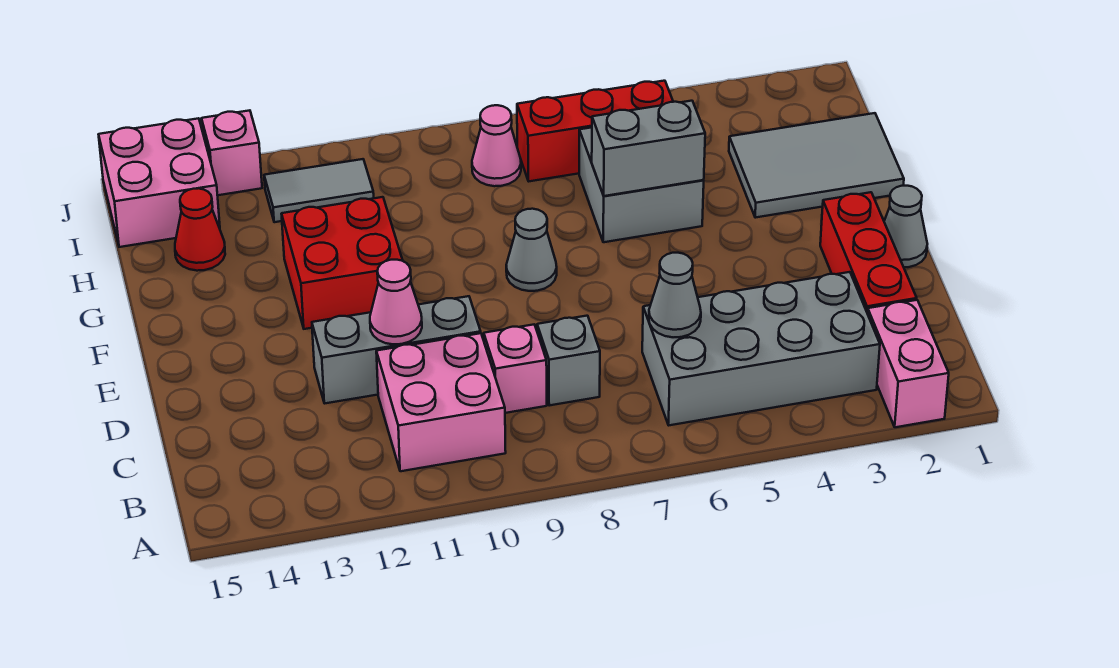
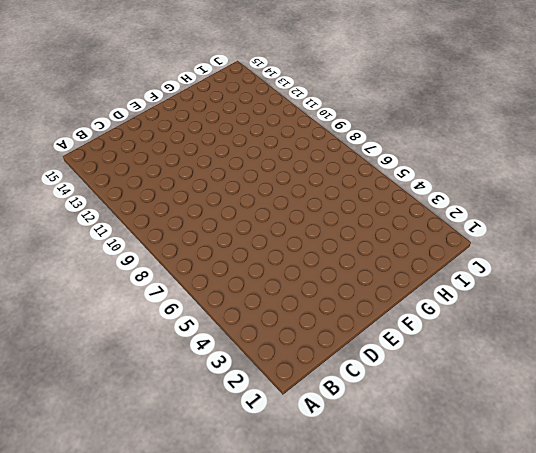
none -> pink brick A2:B2 level 1
none -> grey brick B3:C6 level 1
none -> pink brick B10:C11 level 1

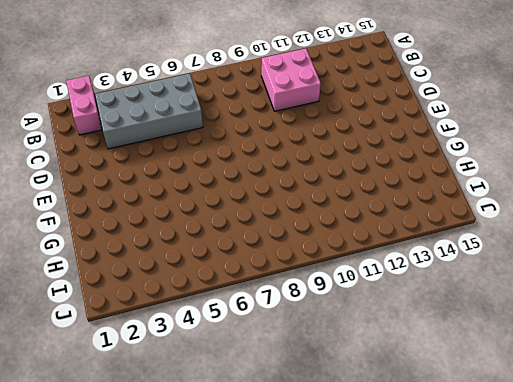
none -> red brick C2:E2 level 1
none -> grey brick C8 level 1
none -> pink brick C9 level 1

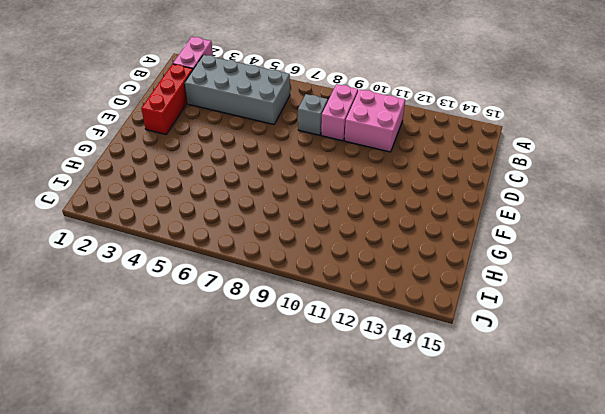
pink brick B9:C9 level 1 -> pink brick C9 level 1
none -> grey brick D10:D12 level 1
none -> grey cone E1 level 1
none -> grey cone F8 level 1

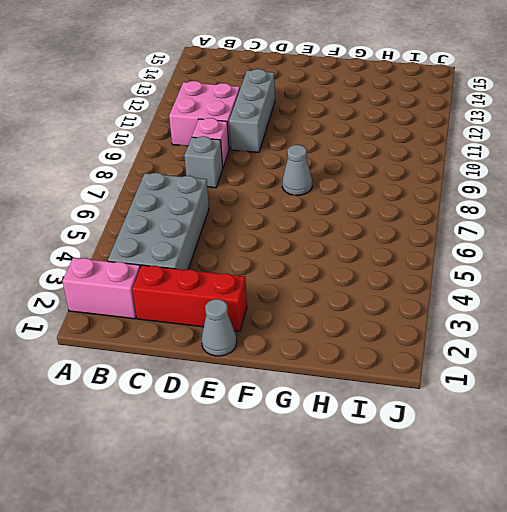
none -> red brick F11:G12 level 1
none -> grey tile G1:H3 level 1
none -> grey brick G5:H6 level 1

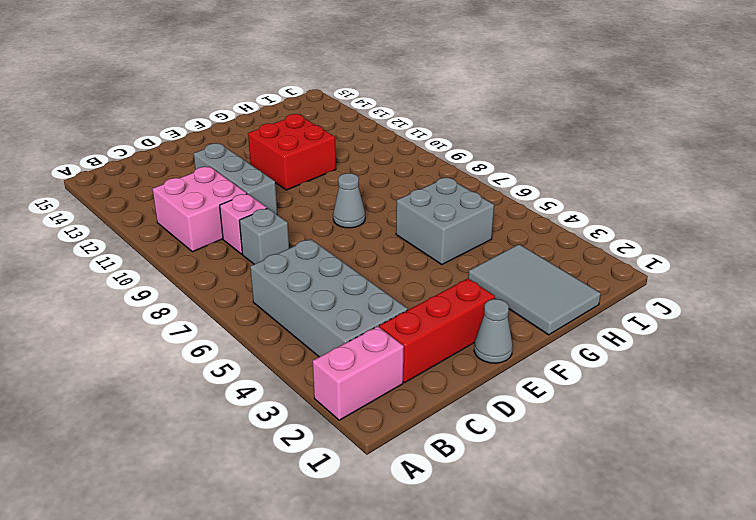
none -> red cone H14 level 1
none -> red brick I5:I7 level 1
none -> pink cone I8 level 1

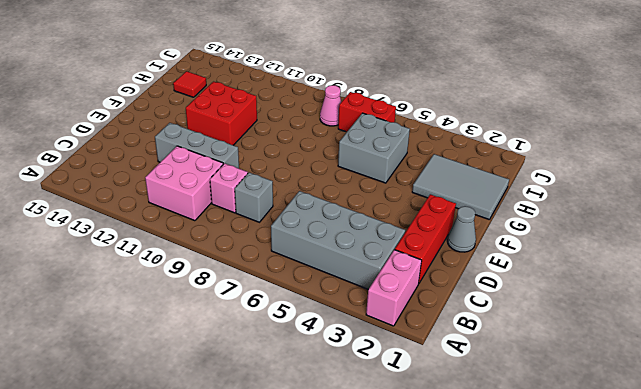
red tile H14 level 1 -> red cone H14 level 1
red brick I6:I7 level 1 -> red brick I5:I7 level 1
none -> grey cone F8 level 1
none -> grey tile I11:I12 level 1
none -> pink brick I14:J15 level 1

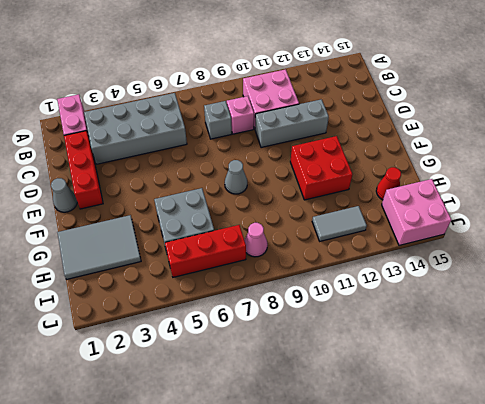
none -> pink brick J13 level 1
none -> grey cone C6 level 2
none -> pink cone D11 level 2

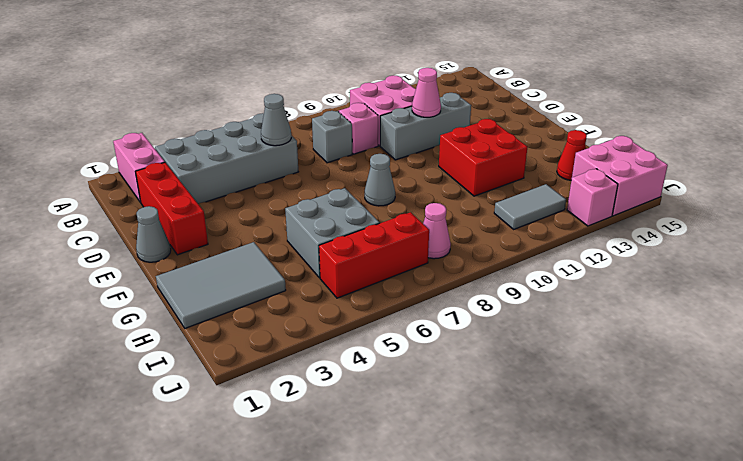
none -> grey brick G5:G6 level 2

